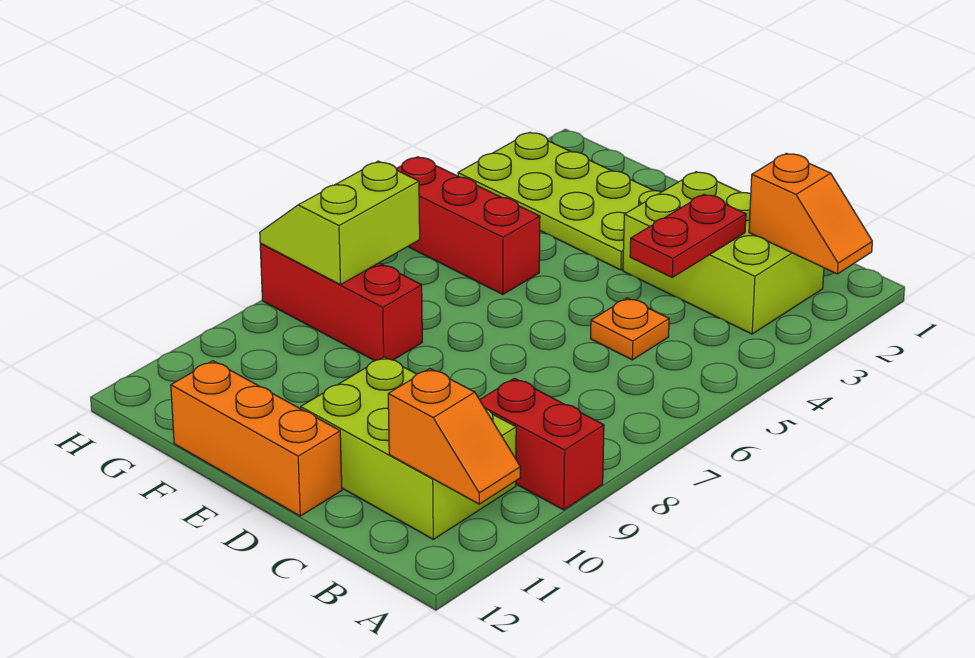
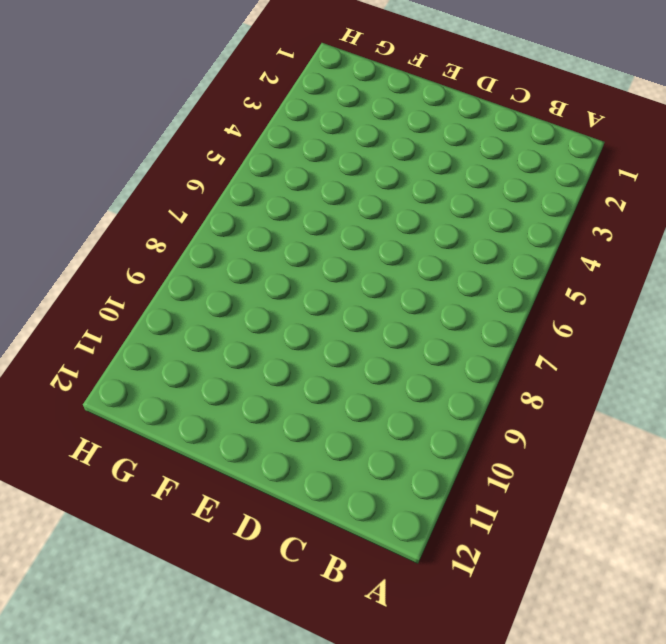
none -> red brick A9:B9 level 1
none -> lime brick B2:D3 level 1
none -> lime brick B10:D11 level 1

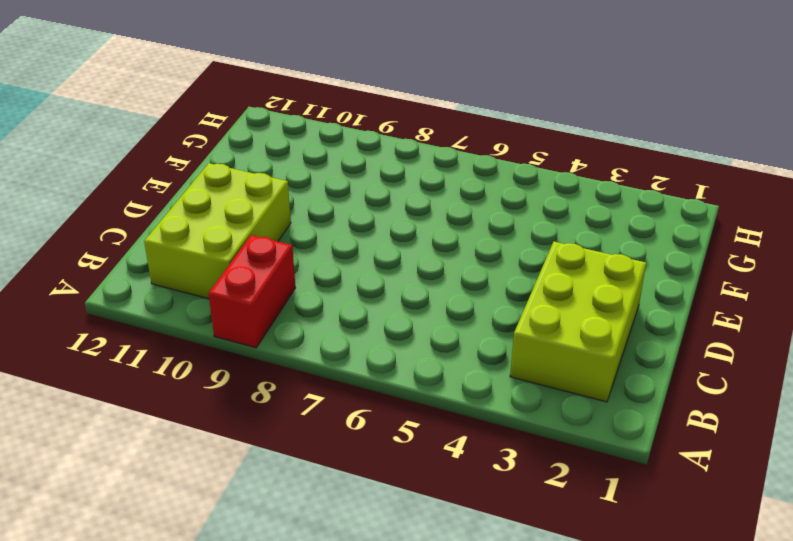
none -> orange plate C5 level 1
none -> orange brick D12:F12 level 1
none -> lime plate E2:H3 level 1

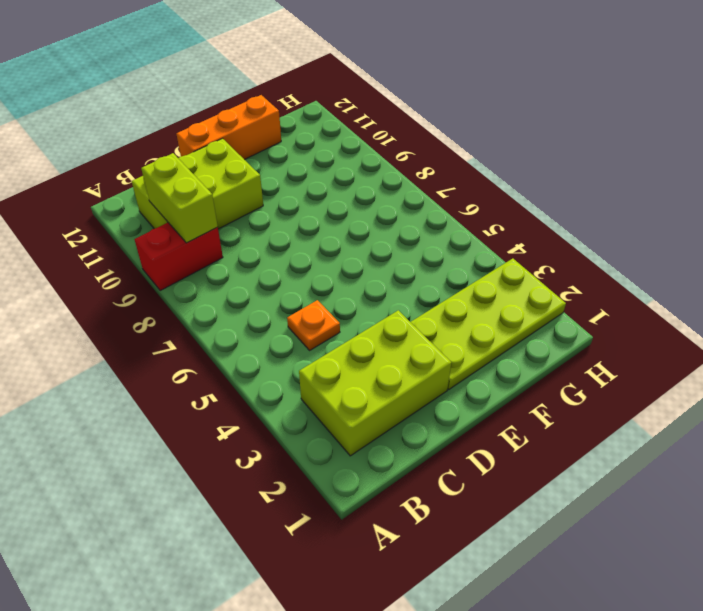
lime brick B9:B10 level 2 -> none
none -> red brick F5:H5 level 1
none -> red brick F8:H8 level 1
none -> orange slope A2:B2 level 2 top B

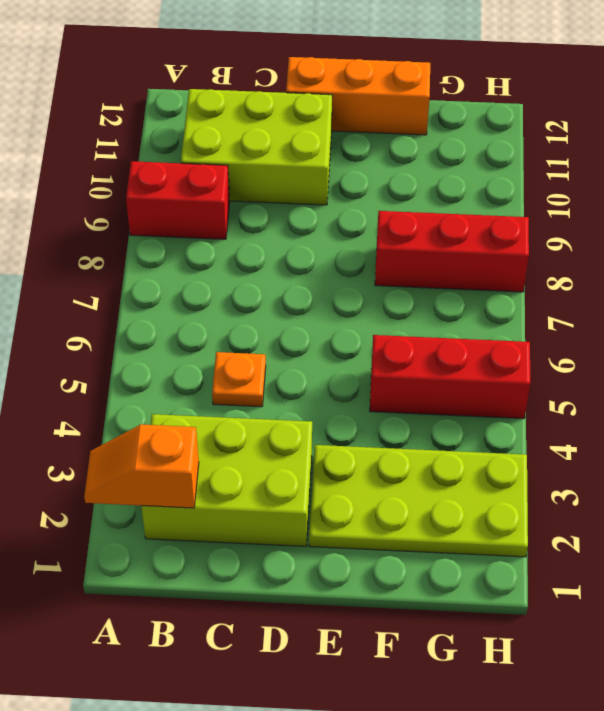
none -> orange slope A11:B11 level 2 top B
none -> red plate C3:C4 level 2
none -> lime slope G7:H8 level 2 top G

